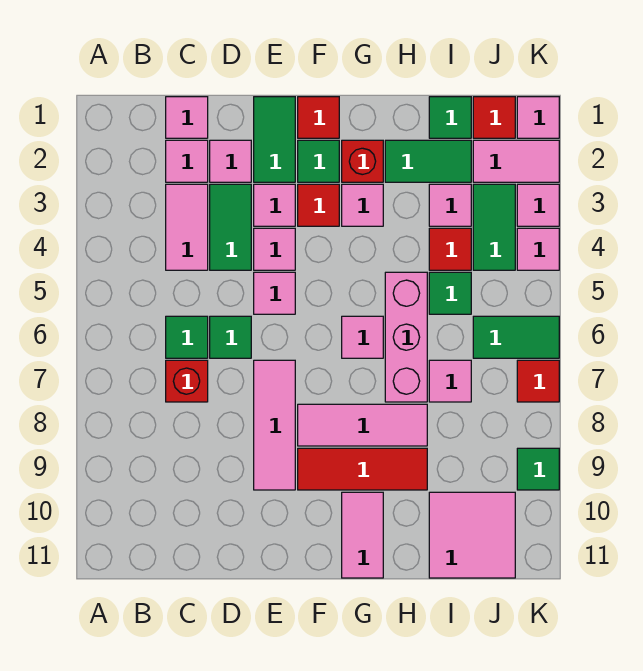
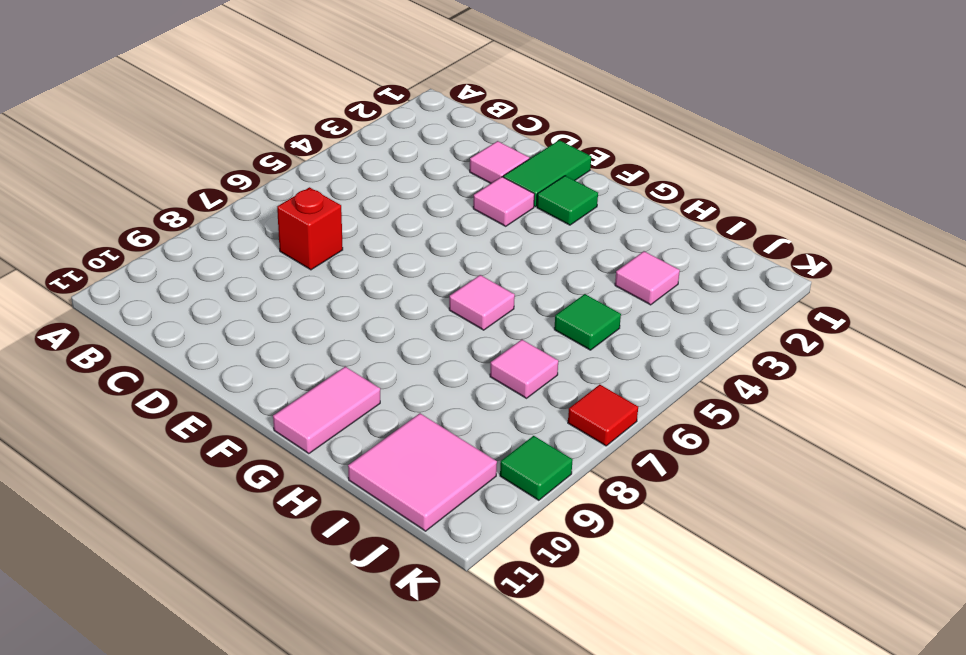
none -> pink tile C1 level 1
none -> pink tile C2 level 1
none -> pink tile C3:C4 level 1
none -> green tile C6 level 1

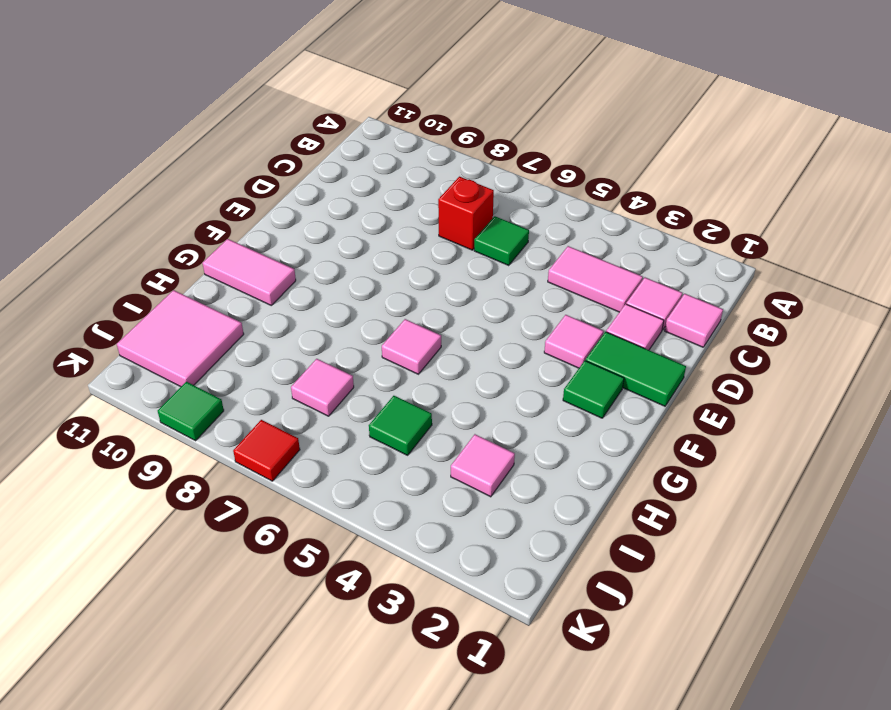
none -> green tile D3:D4 level 1
none -> green tile D6 level 1
none -> pink tile E4 level 1
none -> pink tile E5 level 1

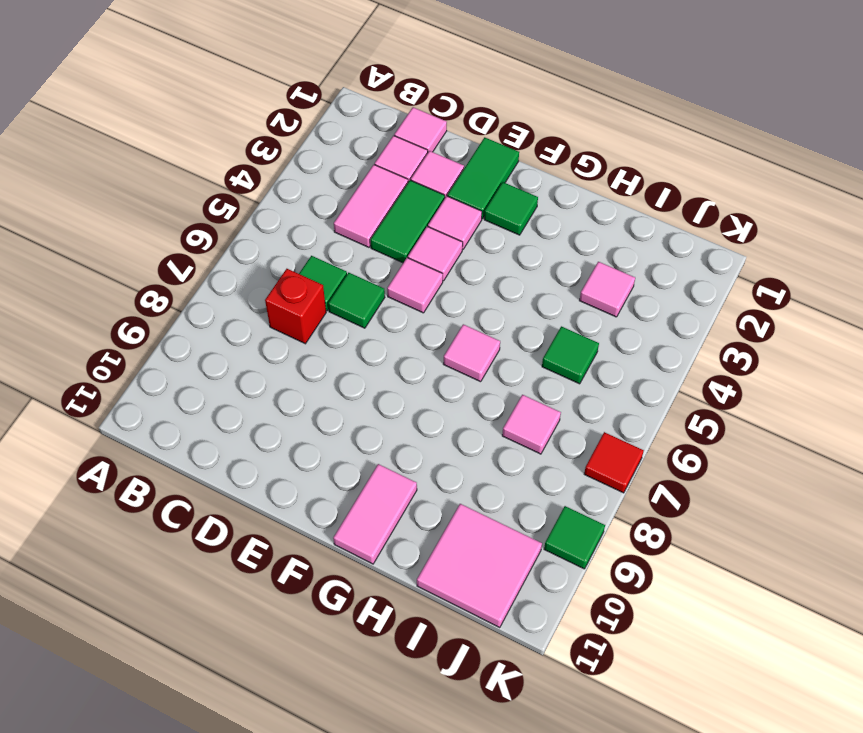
none -> pink tile E7:E9 level 1
none -> red tile F1 level 1
none -> red tile F3 level 1
none -> pink tile F8:H8 level 1

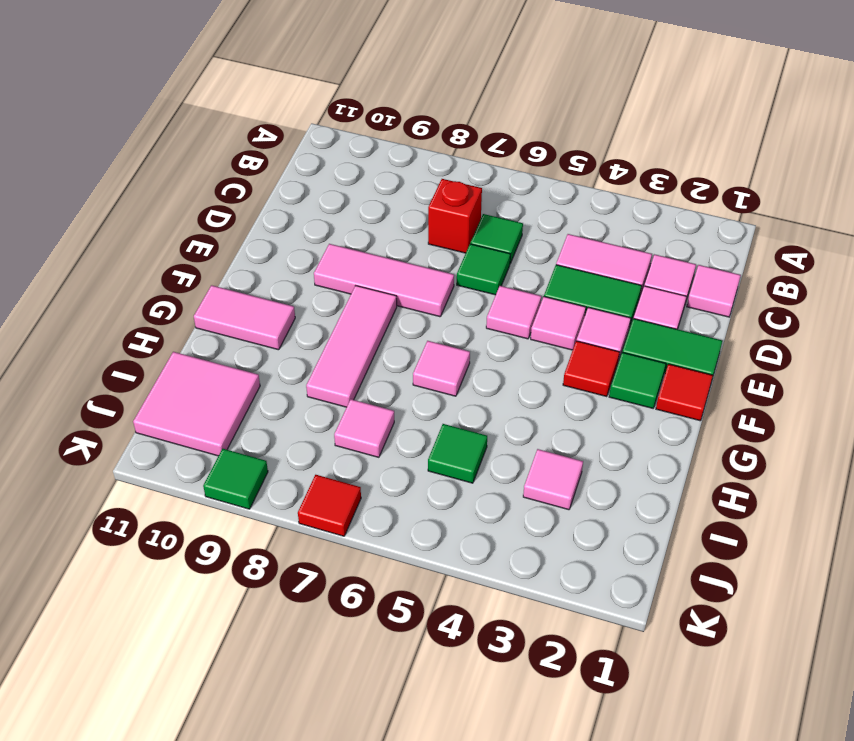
none -> red tile F9:H9 level 1
none -> red brick G2 level 1
none -> pink tile G3 level 1
none -> green tile H2:I2 level 1

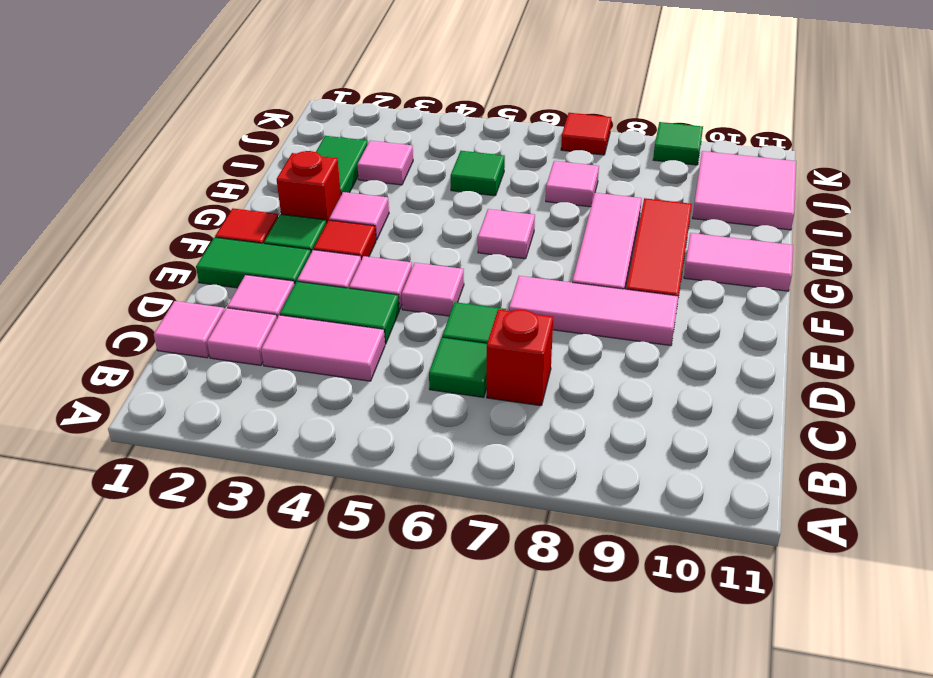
none -> pink brick H5:H7 level 1
none -> green tile I1 level 1
none -> red tile I4 level 1
none -> red tile J1 level 1

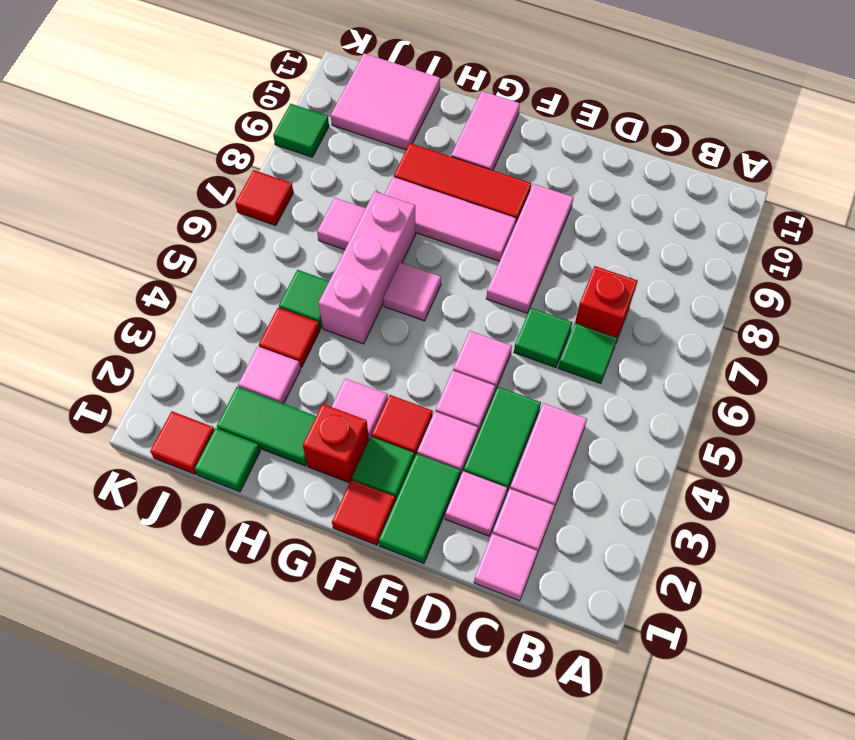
none -> pink tile J2:K2 level 1
none -> green tile J3:J4 level 1
none -> green tile J6:K6 level 1
none -> pink tile K1 level 1

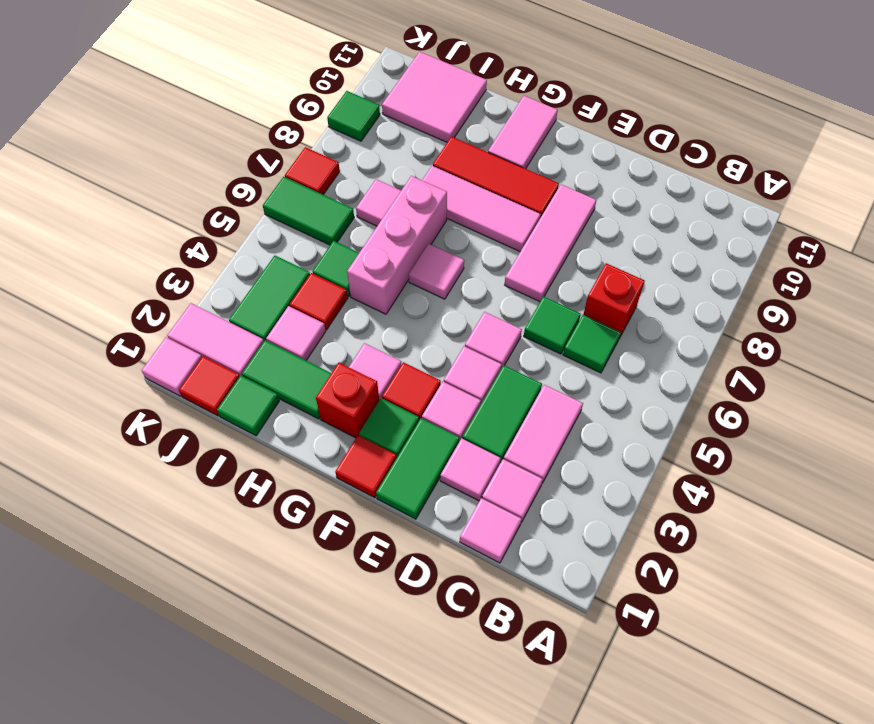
none -> pink tile K3 level 1
none -> pink tile K4 level 1

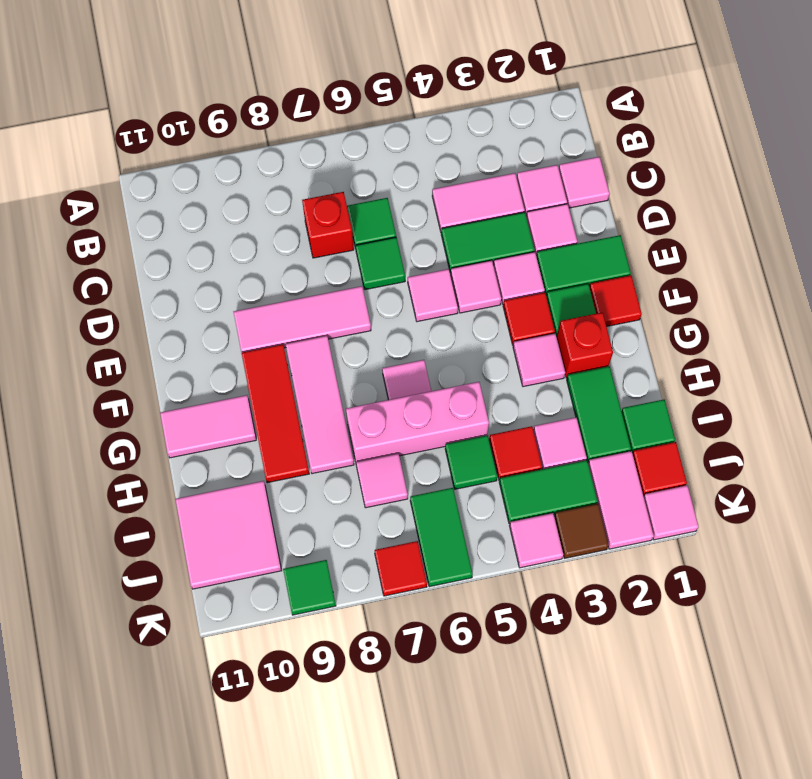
brown tile K3 level 1 -> pink tile K3 level 1

